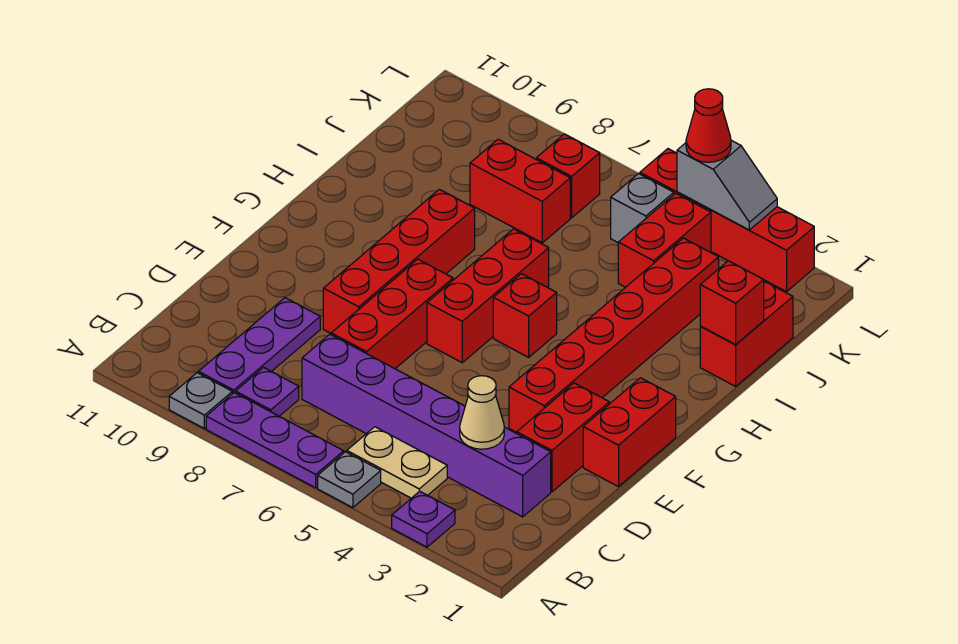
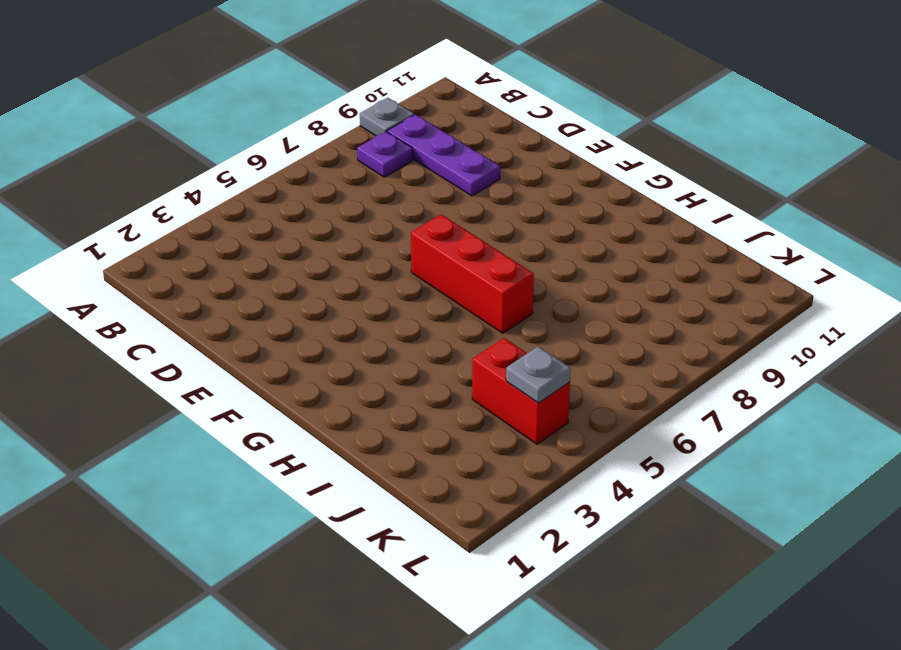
grey plate K4 level 2 -> grey plate A5 level 1
none -> purple plate A3 level 1
none -> purple plate A6:A8 level 1
none -> tan plate B4:B5 level 1

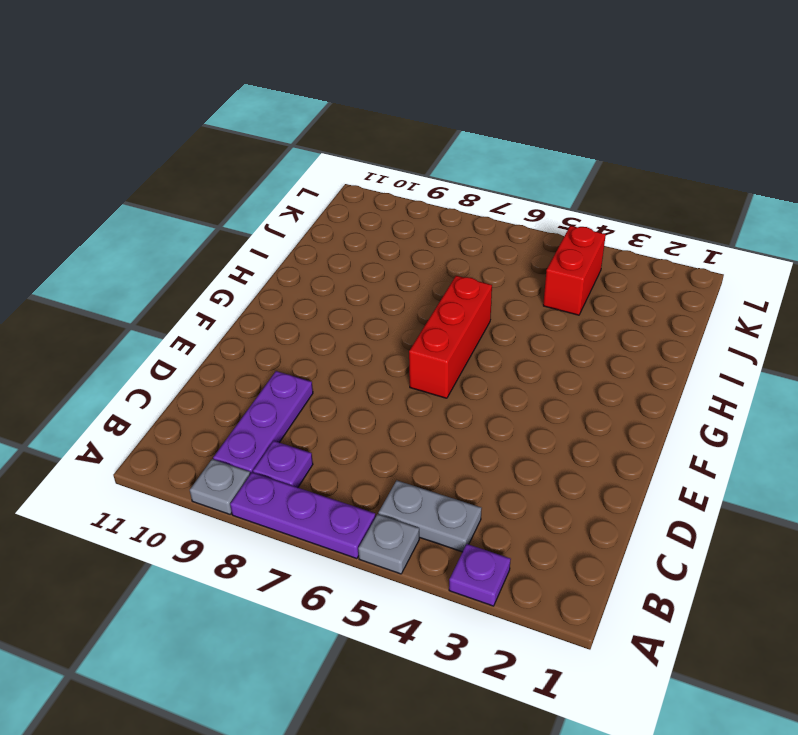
grey plate B4:B5 level 1 -> tan plate B4:B5 level 1
none -> purple brick C2:C7 level 1
none -> red brick D2:E2 level 1
none -> red brick D7:F7 level 1

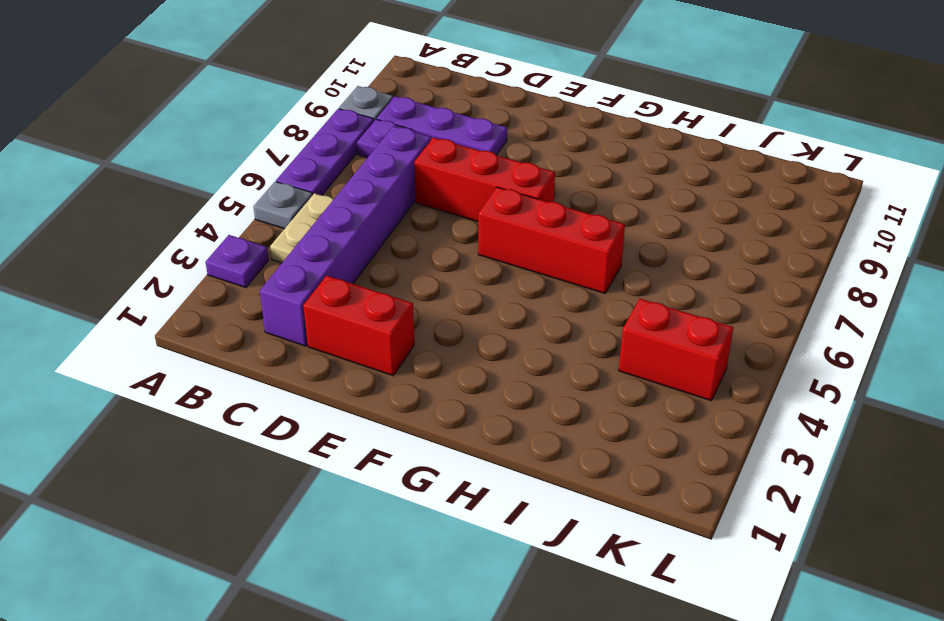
none -> red brick E1:F1 level 1
none -> red brick E3:J3 level 1
none -> red brick E8:H8 level 1

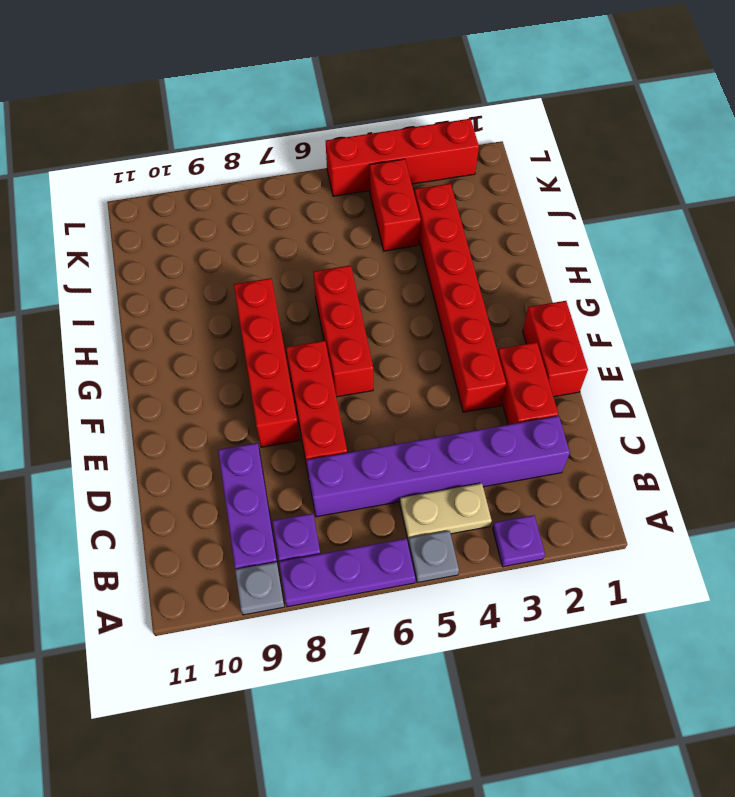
none -> red brick G5 level 1
none -> red brick I1:J1 level 1
none -> red brick J7:J8 level 1

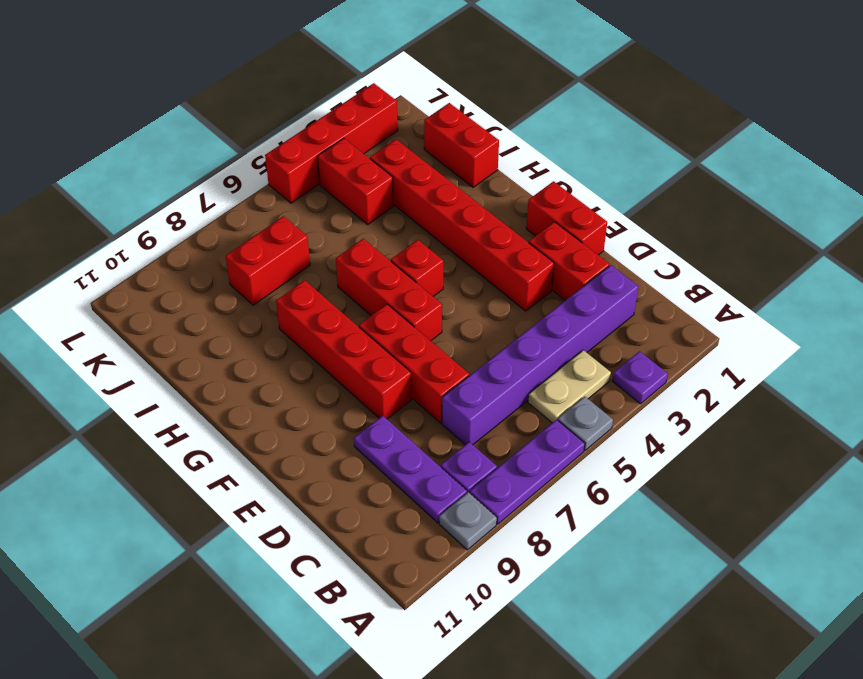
none -> grey brick K5 level 1
none -> red brick K7 level 1
none -> tan cone C3 level 2

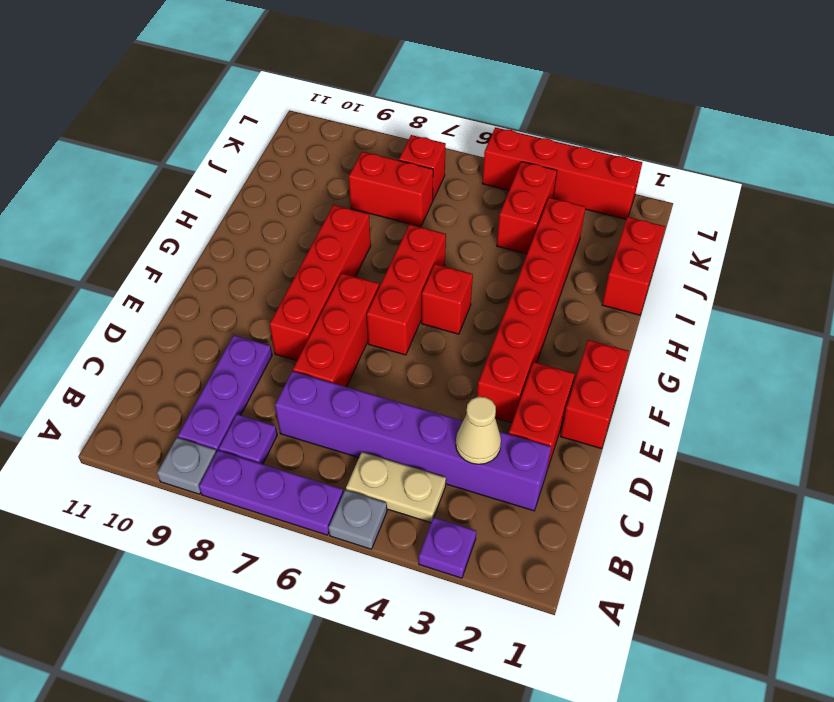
none -> grey brick K5 level 1
none -> red brick I1 level 2
none -> grey slope L3:L4 level 2 top 4

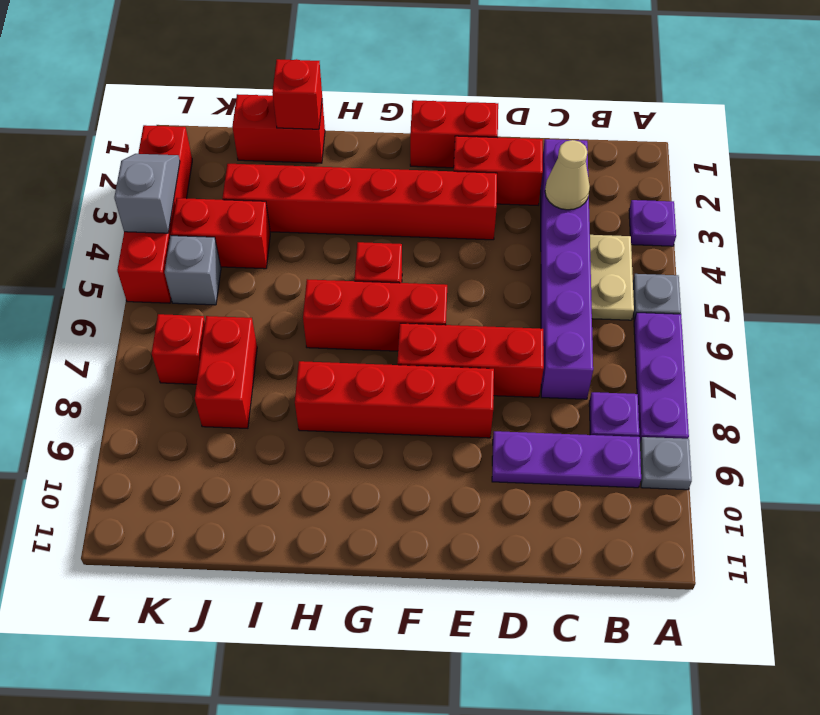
none -> red cone L4 level 3

